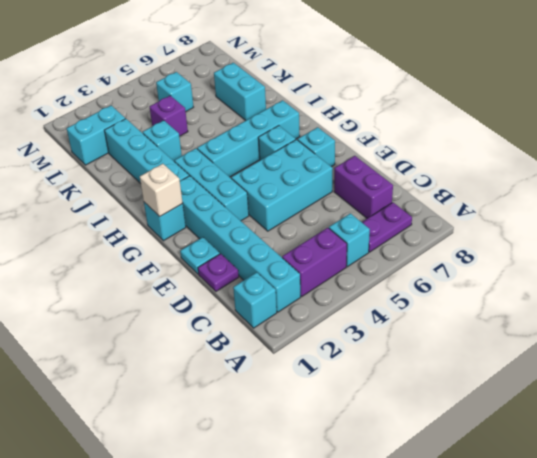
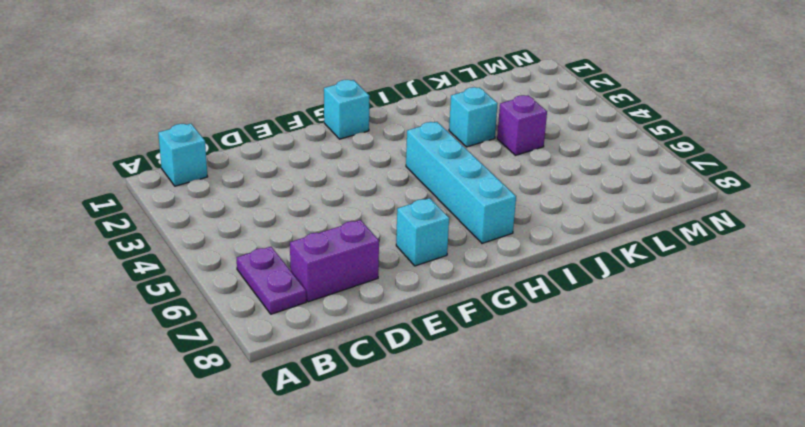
none -> cyan brick B2:G2 level 1
none -> purple brick B3:B4 level 1
none -> cyan brick B5 level 1

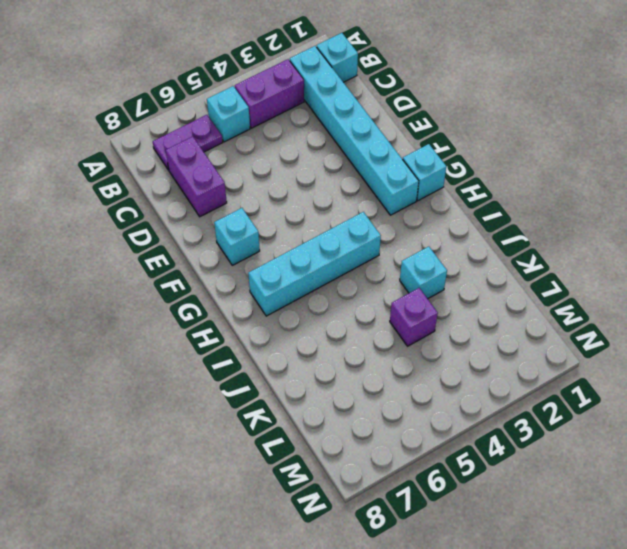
none -> purple plate D1 level 1
none -> cyan plate E1 level 1
none -> cyan brick E4:F6 level 1

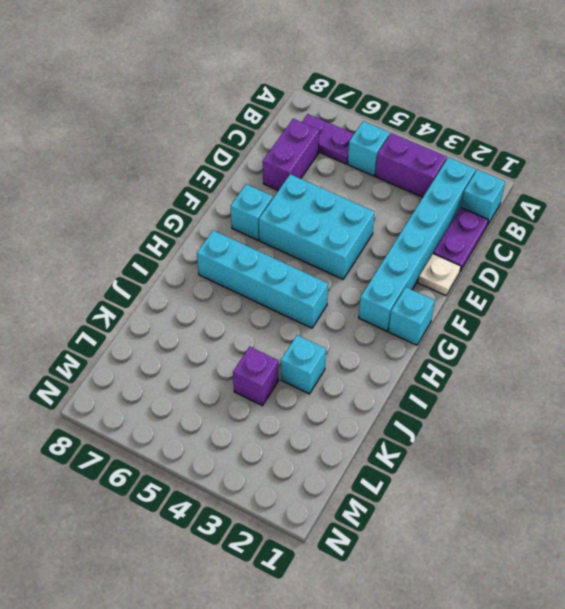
purple plate C1:D1 level 1 -> purple plate D1 level 1
white plate E1 level 1 -> cyan plate E1 level 1
none -> cyan brick F3:H3 level 1
none -> cyan brick G6 level 1
none -> cyan brick H2:K2 level 1

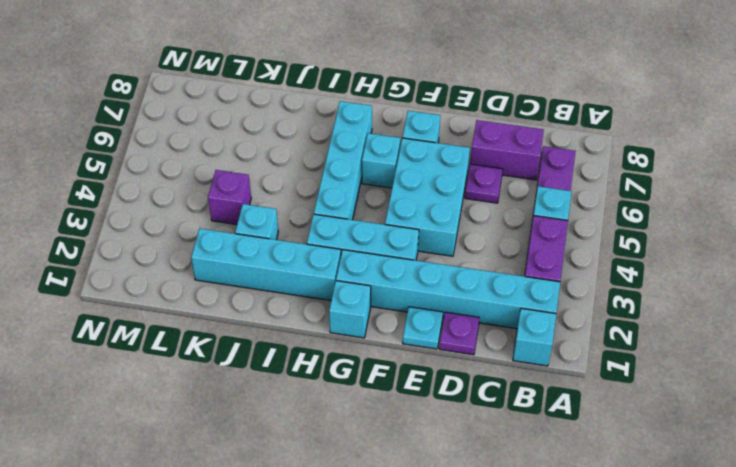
purple plate D6 level 1 -> none
none -> cyan brick J7:K7 level 1
none -> cyan brick L1:L2 level 1
none -> cyan brick L5 level 1

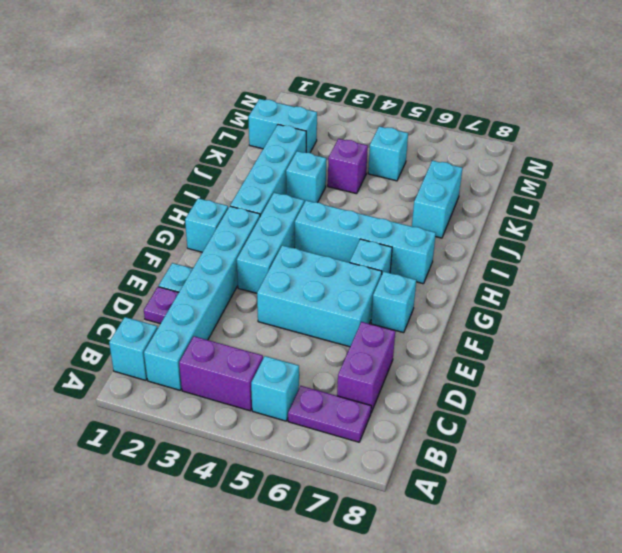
none -> white brick G1 level 2

